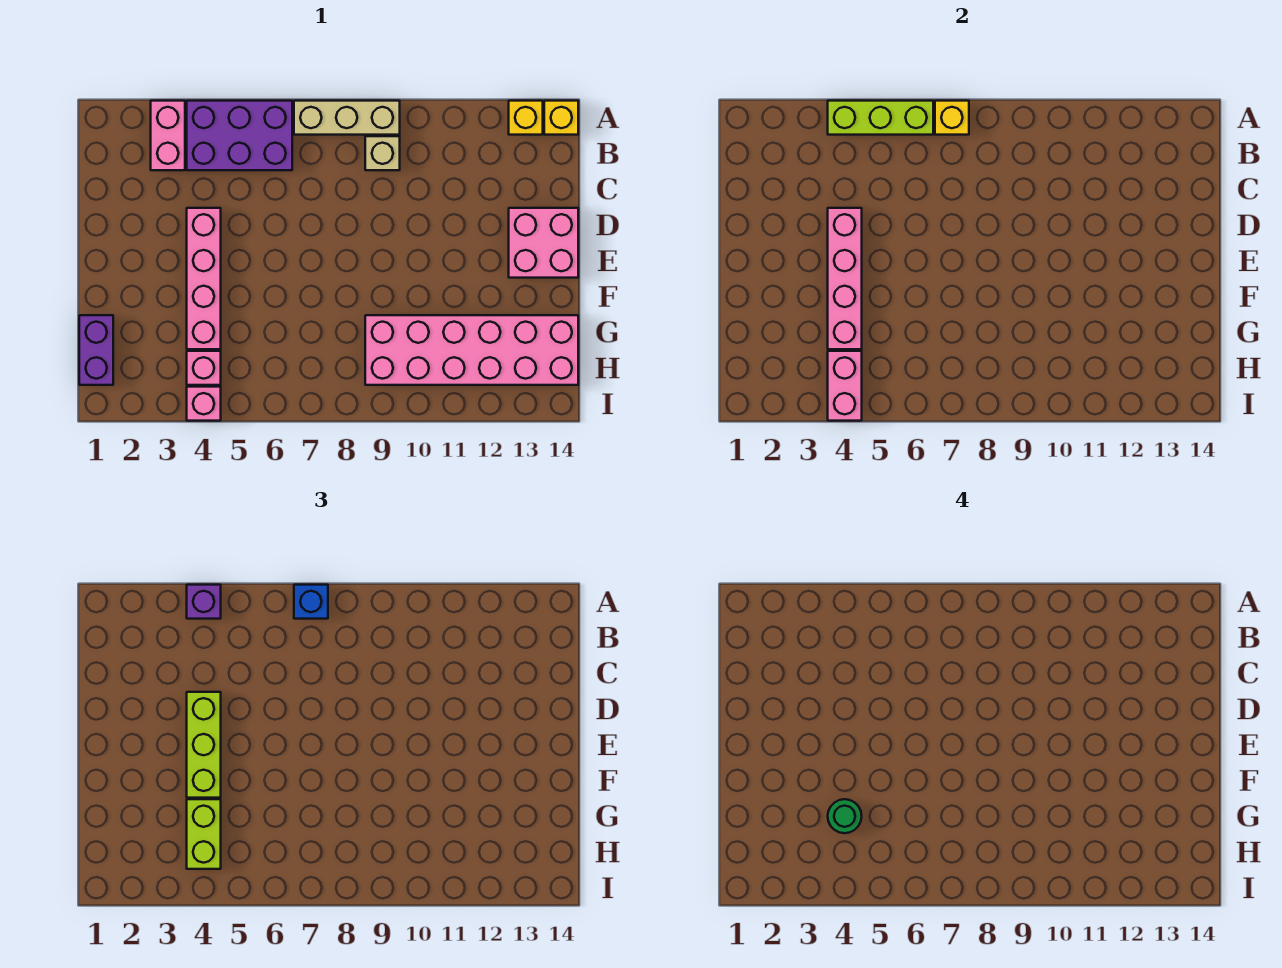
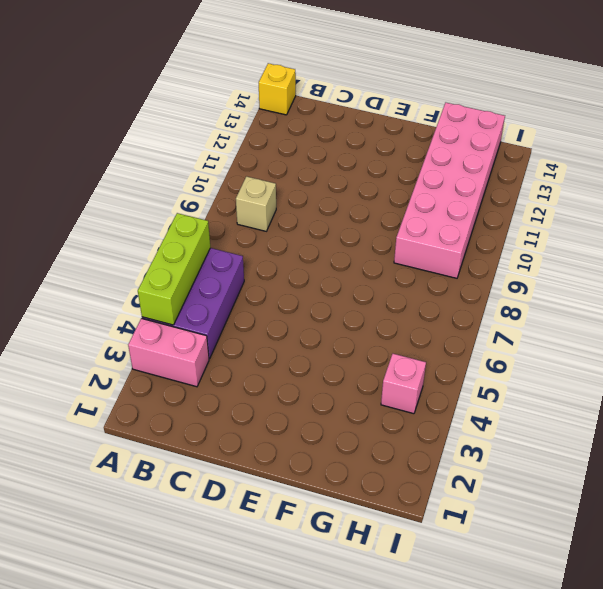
none -> tan brick A7:A9 level 1
none -> yellow brick A13 level 1
none -> pink brick D4:G4 level 1

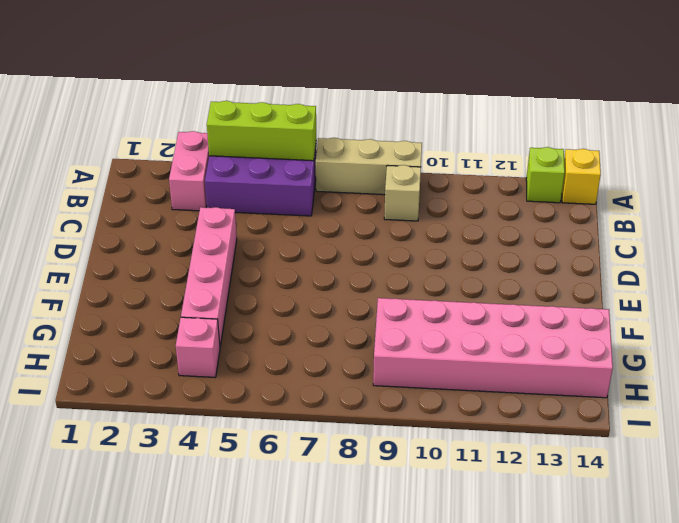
lime brick A13 level 1 -> yellow brick A13 level 1
none -> pink brick D13:E14 level 1
none -> purple brick G1:H1 level 1
none -> pink brick I4 level 1

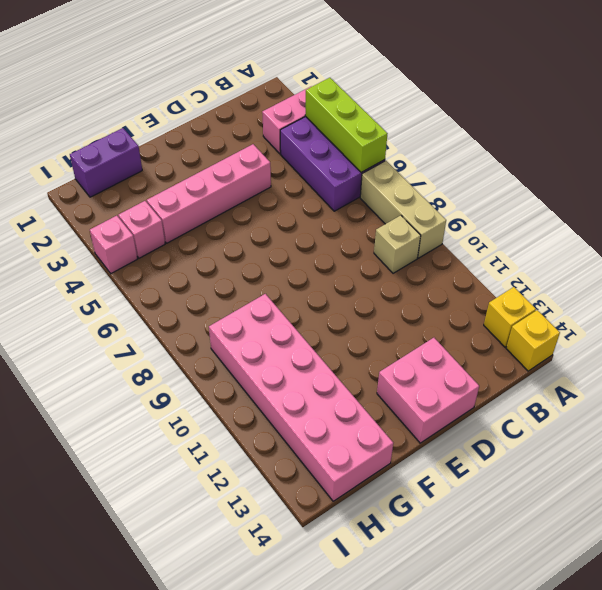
none -> yellow brick A7 level 2
none -> pink brick D4:G4 level 2
none -> pink brick H4:I4 level 2

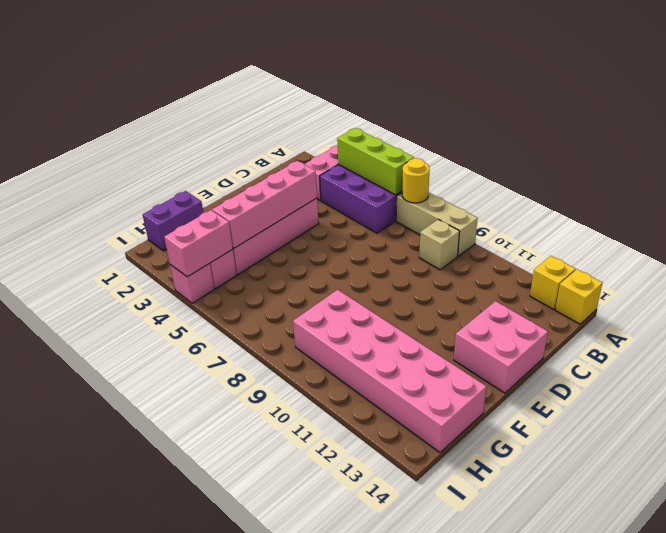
yellow round brick A7 level 2 -> yellow brick A7 level 2
none -> purple brick A4 level 3
none -> blue brick A7 level 3
none -> lime brick D4:F4 level 3

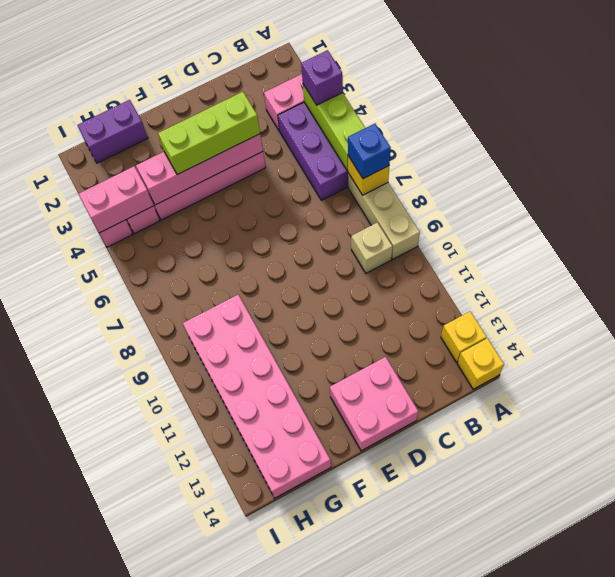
none -> lime brick G4:H4 level 3
none -> green round brick G4 level 4

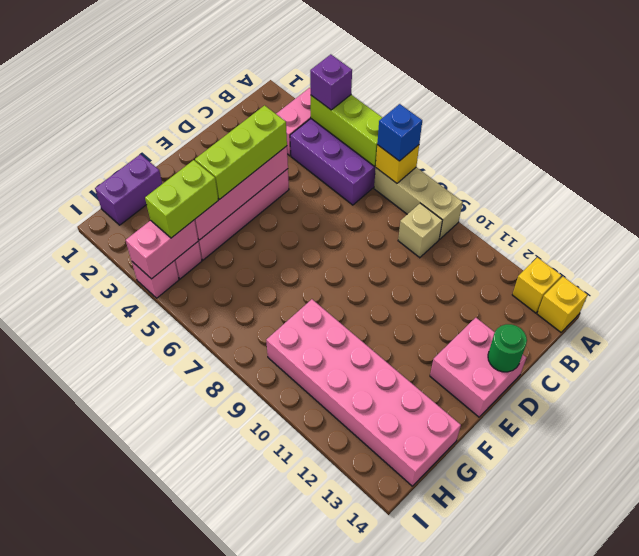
green round brick D14 level 2 -> green round brick G4 level 4

